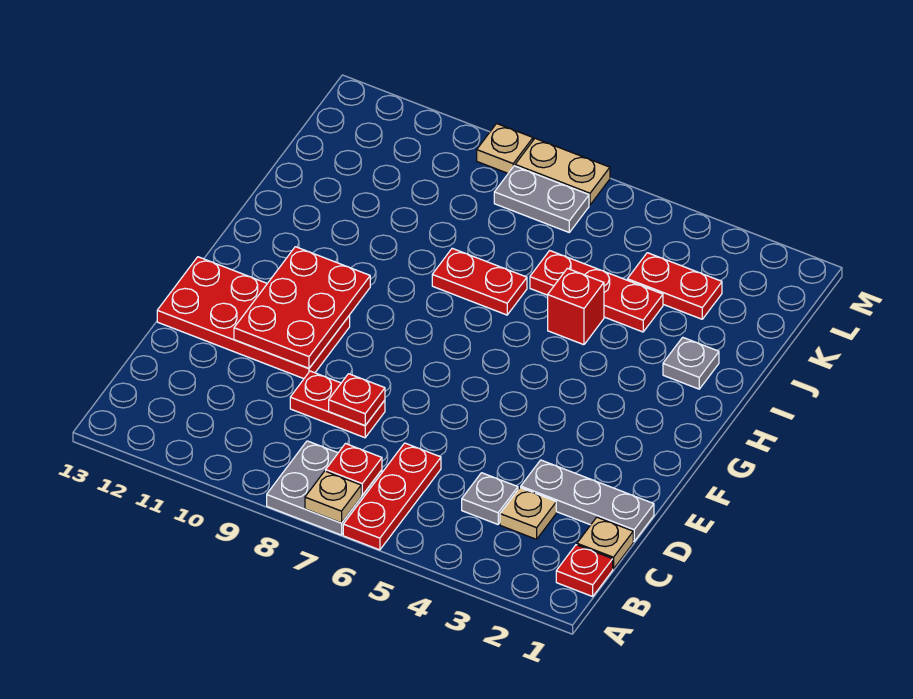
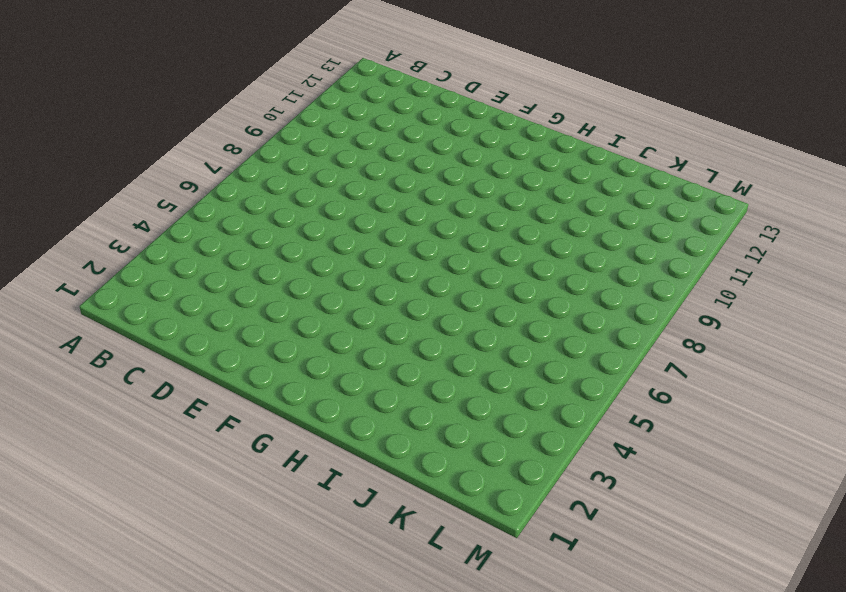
none -> red plate A6:C6 level 1
none -> grey plate A7:B8 level 1
none -> red plate B1 level 1

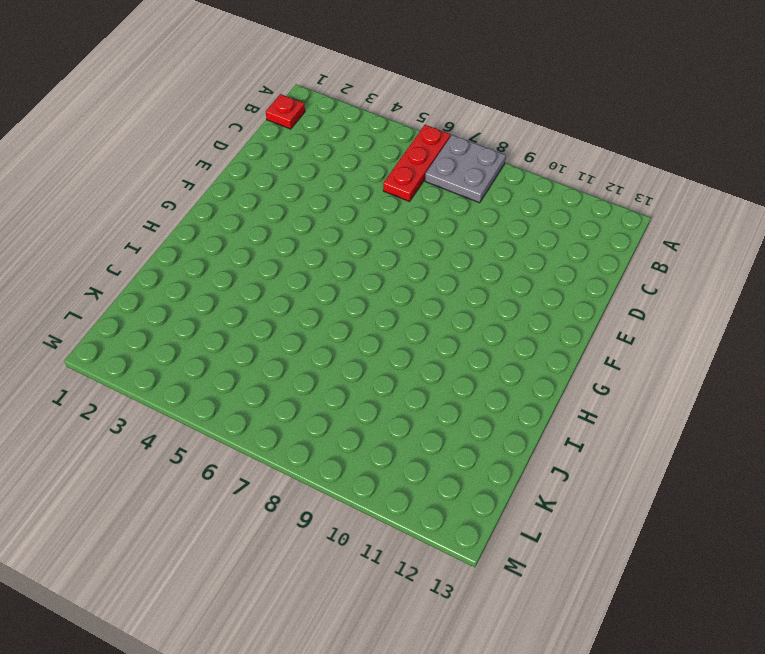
none -> tan plate C1 level 1
none -> tan plate C3 level 1
none -> grey plate C4 level 1

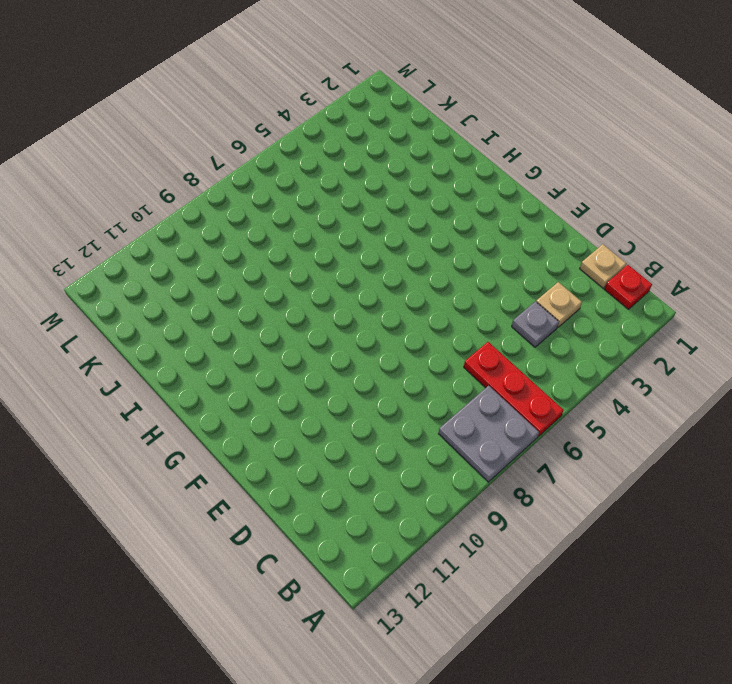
none -> grey plate D1:D3 level 1
none -> red plate D8:D9 level 1
none -> red plate E10:F13 level 1

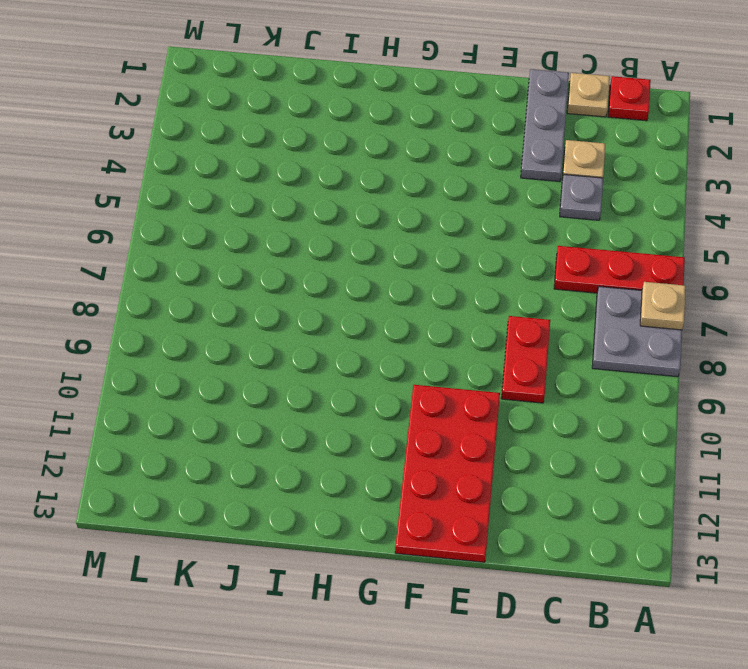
none -> grey plate I2 level 1
none -> red brick I5 level 1
none -> red plate I7:I8 level 1

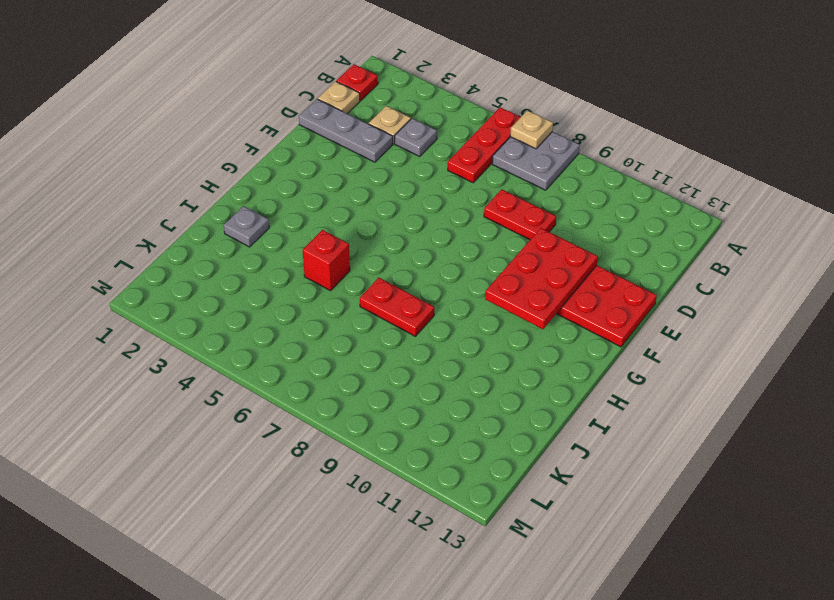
none -> red plate J4:J6 level 1
none -> red plate K3:K4 level 1
none -> grey plate L7:L8 level 1

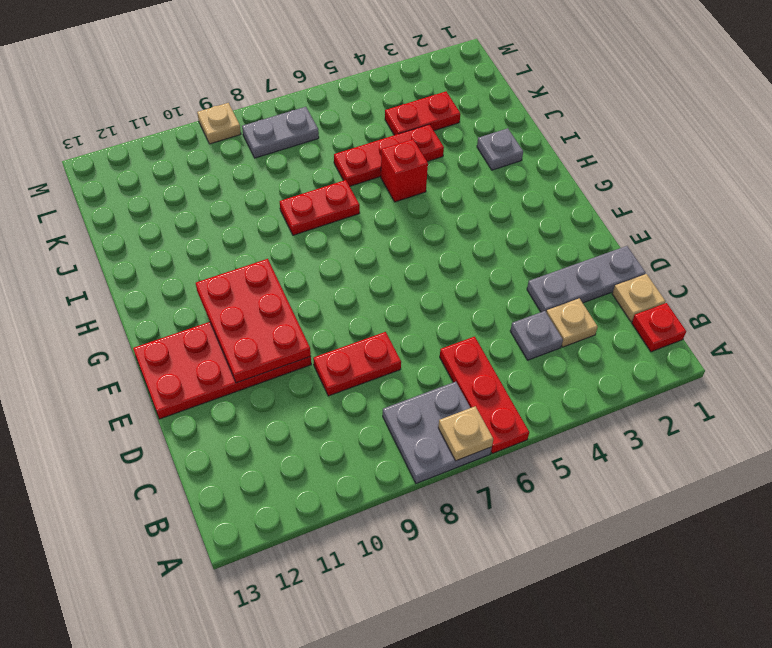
none -> tan plate M7:M8 level 1
none -> red plate B7 level 2
none -> red plate D8 level 2

